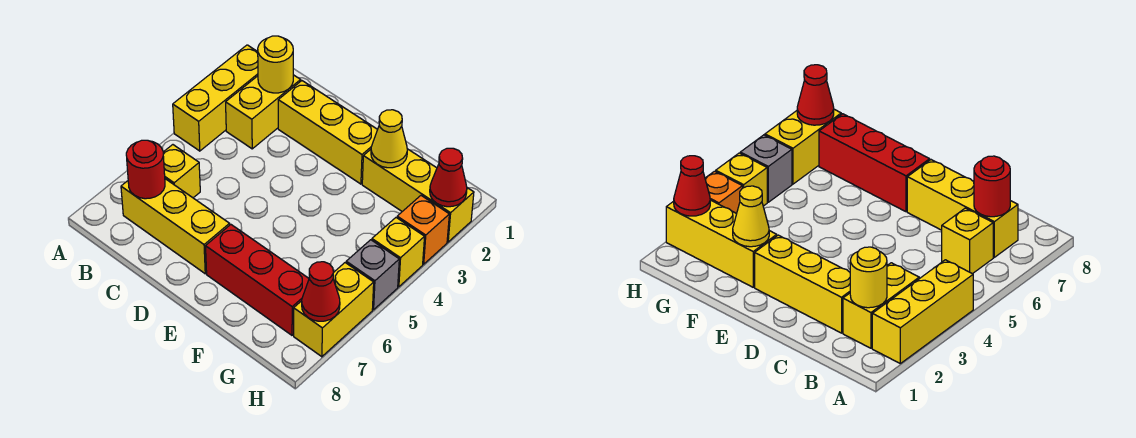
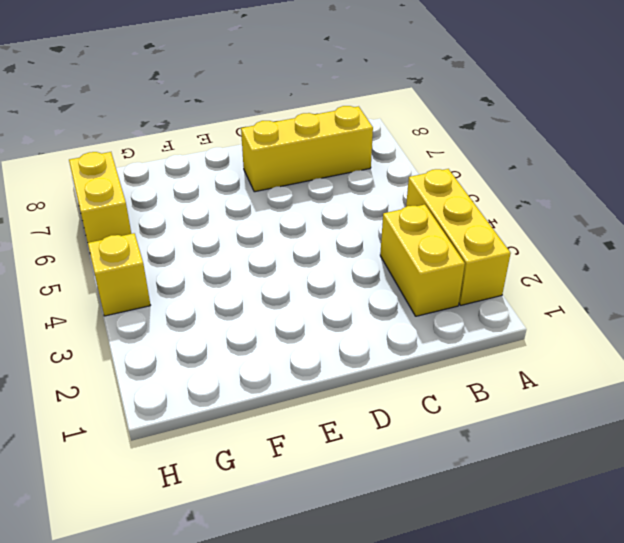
none -> yellow brick B6 level 1
none -> yellow brick C2:E2 level 1
none -> red brick E7:G7 level 1

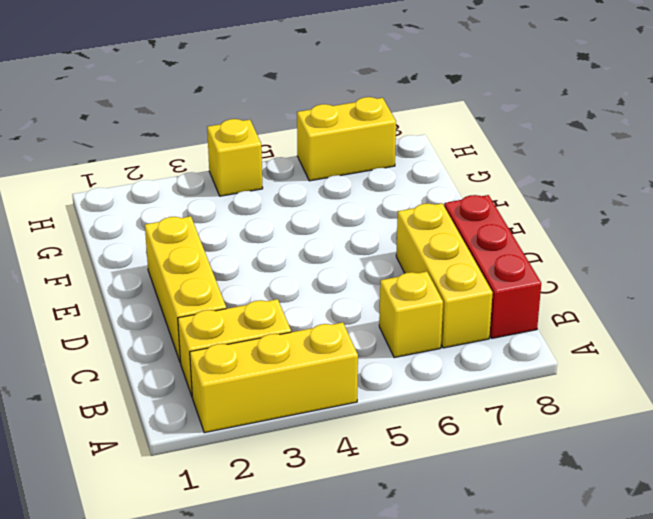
red brick B8:D8 level 1 -> red brick E7:G7 level 1
none -> yellow brick F2:H2 level 1
none -> orange brick H3 level 1
none -> grey brick H5 level 1

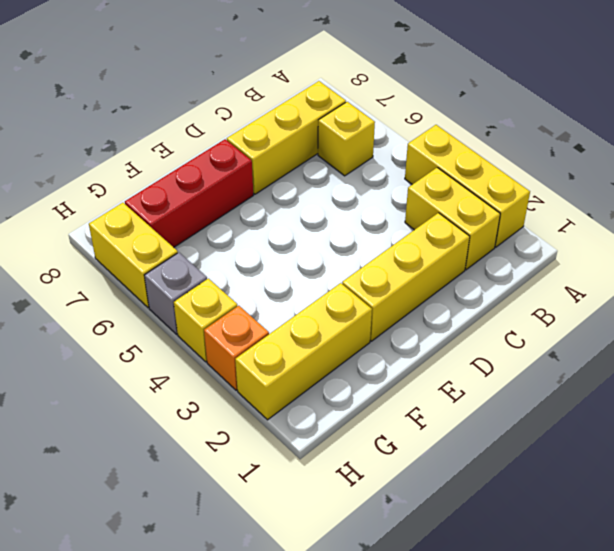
none -> yellow round brick B2 level 2
none -> red round brick B7 level 2
none -> yellow cone F2 level 2

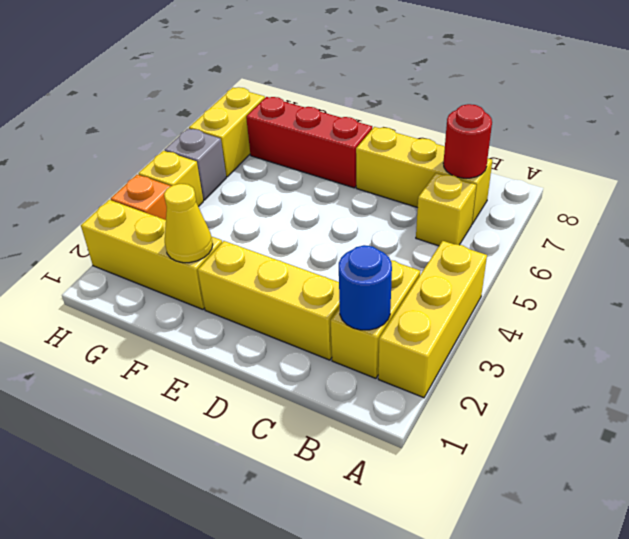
blue round brick B2 level 2 -> yellow round brick B2 level 2
none -> red cone H2 level 2
none -> red cone H7 level 2

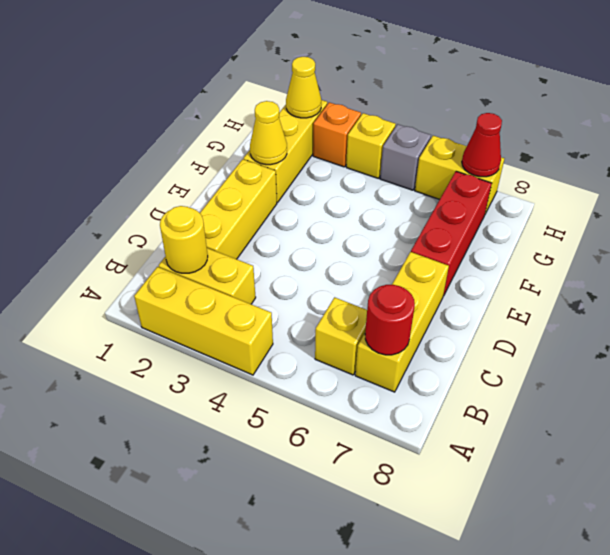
yellow cone H2 level 2 -> red cone H2 level 2

